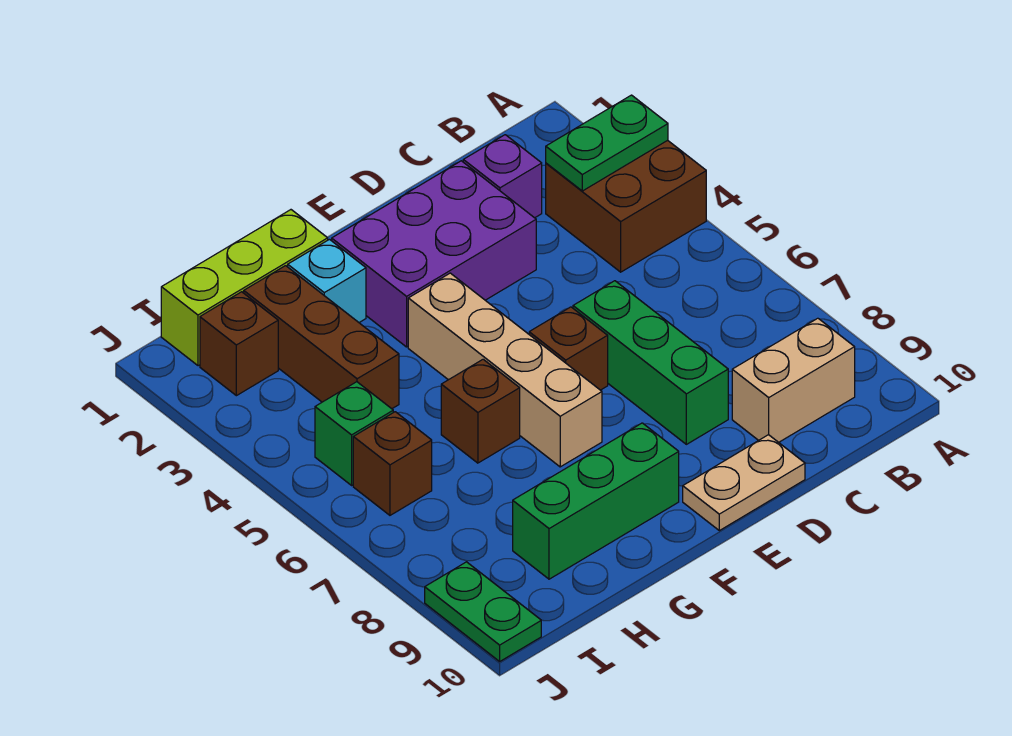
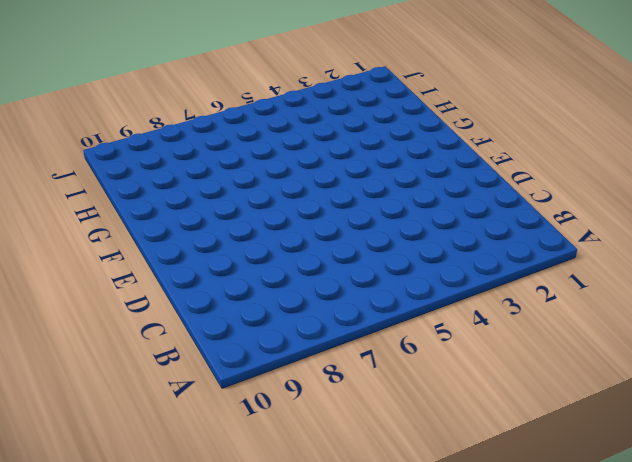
none -> brown brick A3:B4 level 1
none -> tan brick B9:C9 level 1
none -> purple brick C2 level 1

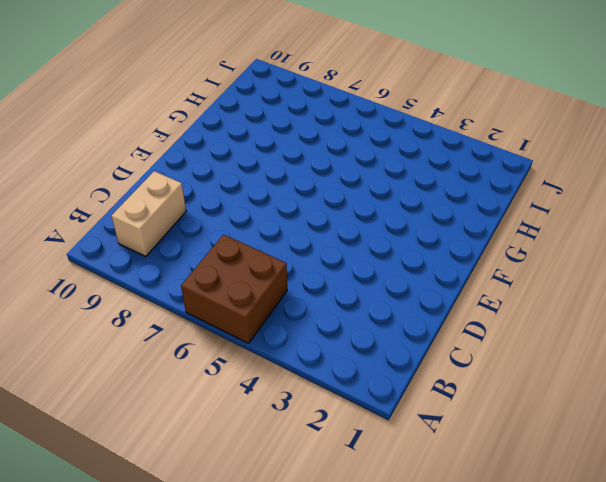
brown brick A5:B6 level 1 -> brown brick A3:B4 level 1
none -> purple brick C2 level 1
none -> purple brick D2:F3 level 1
none -> green brick D6:D8 level 1

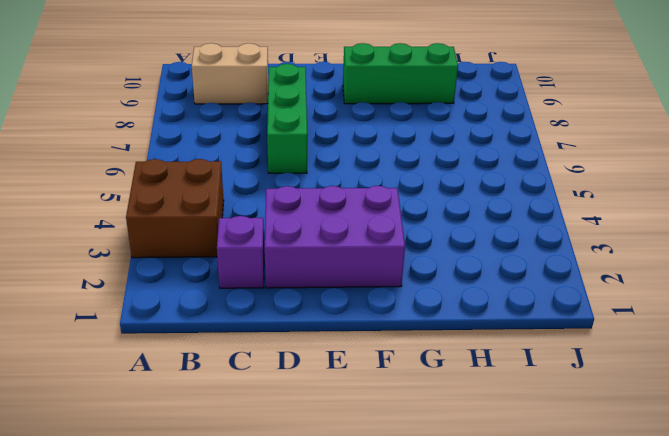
none -> tan plate D10:E10 level 1
none -> brown brick E6 level 1
none -> tan brick F4:F7 level 1

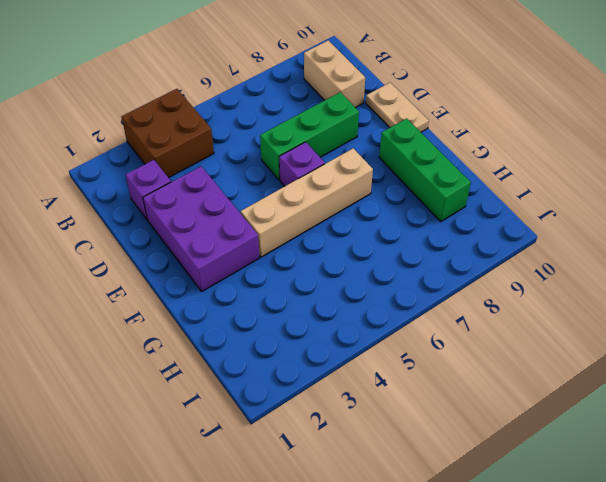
purple brick E6 level 1 -> brown brick E6 level 1
none -> lime brick G1:I1 level 1
none -> cyan brick G2 level 1
none -> brown brick G6 level 1

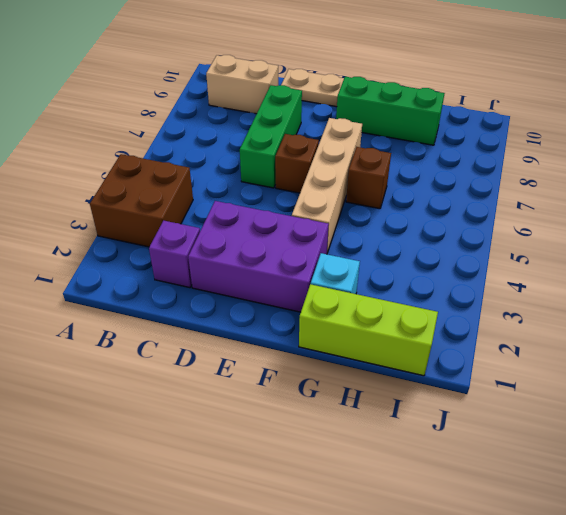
none -> brown brick H2:H4 level 1
none -> brown brick I2 level 1
none -> green brick I5 level 1

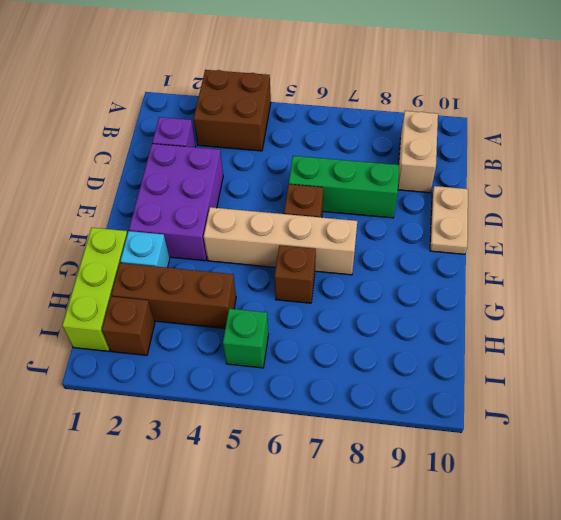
none -> green brick F9:H9 level 1
none -> brown brick I6 level 1
none -> green plate J9:J10 level 1

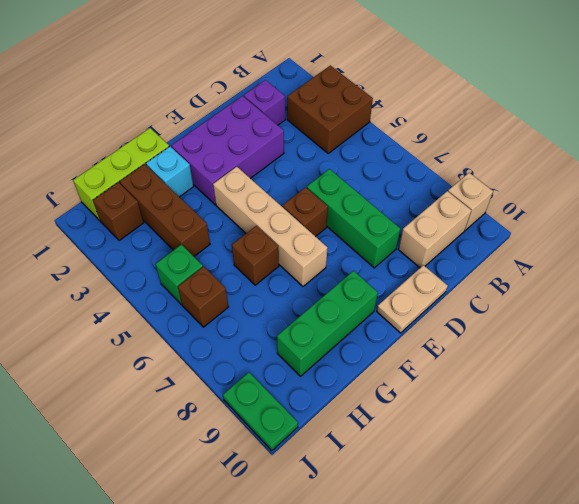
tan brick A9 level 1 -> none
none -> green plate A3:B3 level 2

